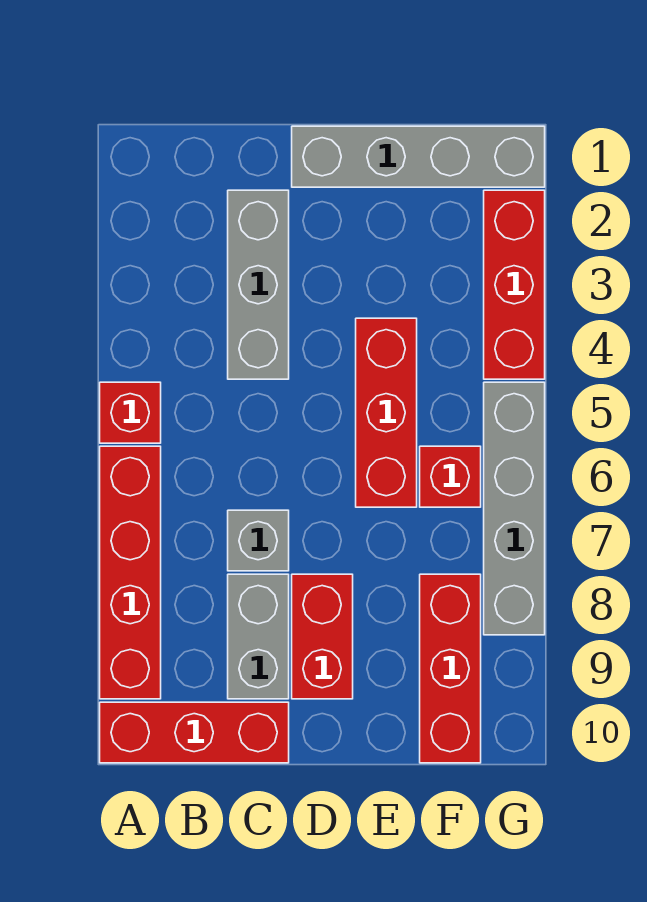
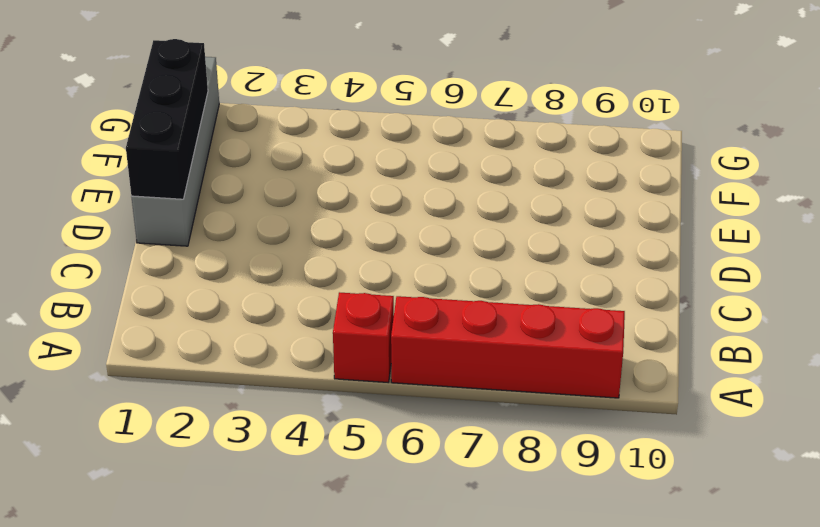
black brick D1:F1 level 2 -> none
none -> red brick A10:C10 level 1
none -> grey brick C2:C4 level 1
none -> grey brick C7 level 1

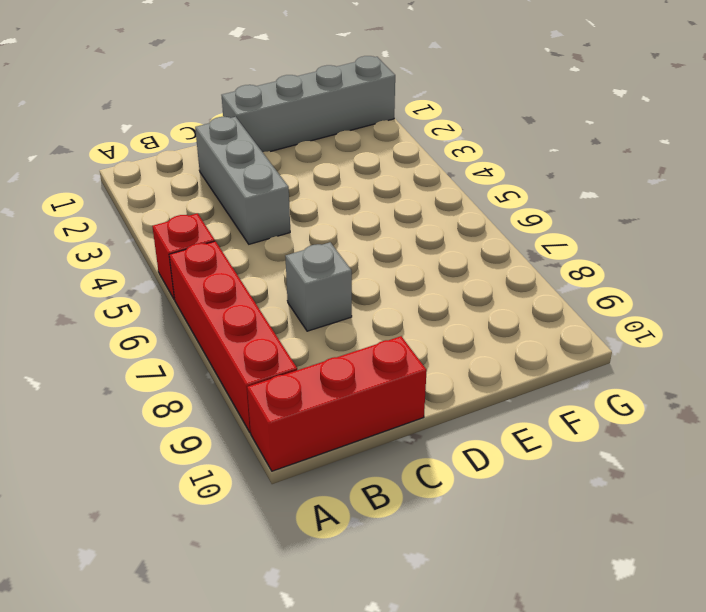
none -> grey brick C8:C9 level 1
none -> red brick D8:D9 level 1
none -> red brick E4:E6 level 1

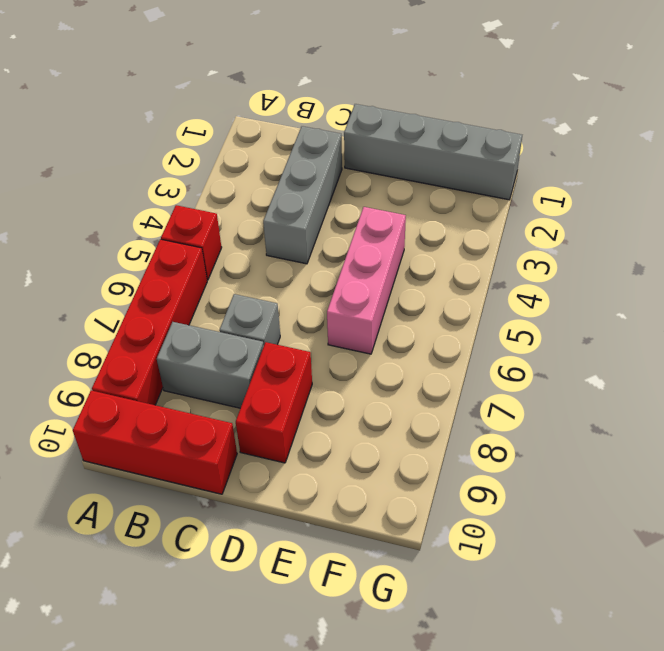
grey brick B8:C8 level 1 -> grey brick C8:C9 level 1
pink brick E4:E6 level 1 -> red brick E4:E6 level 1
none -> red brick F6 level 1
none -> red brick F8:F10 level 1
none -> red brick G2:G4 level 1

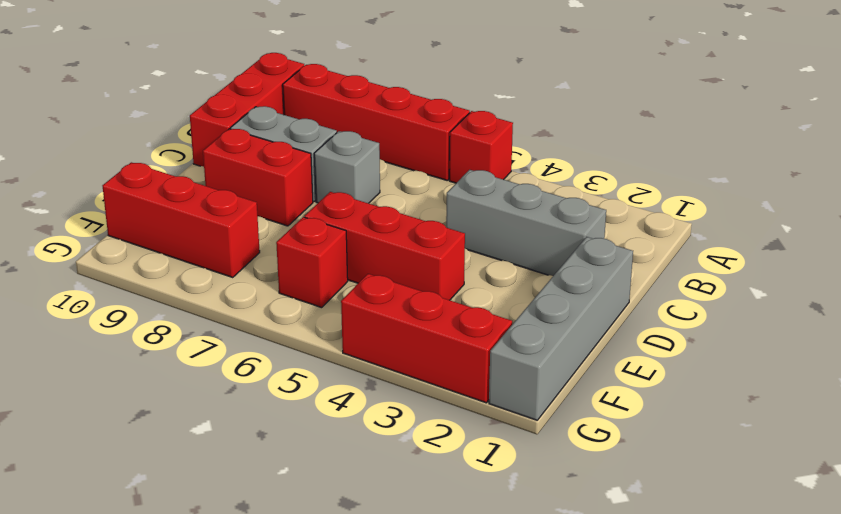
none -> grey brick G5:G8 level 1

